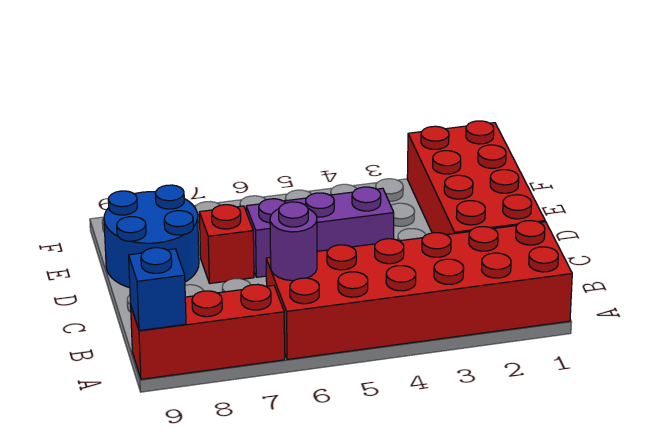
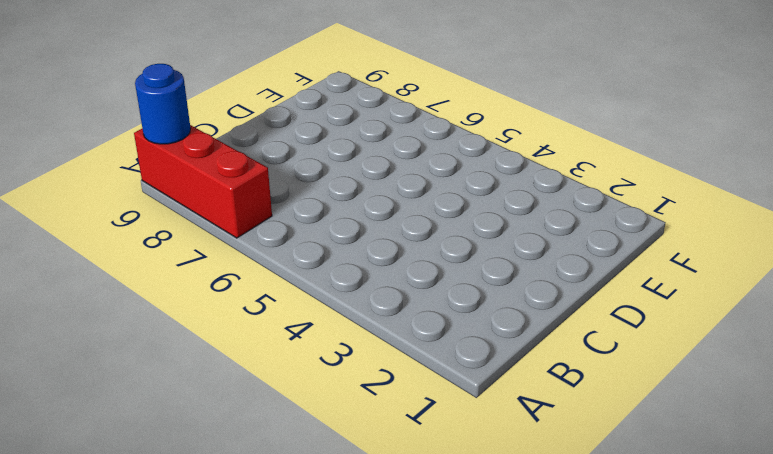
blue round brick A9 level 2 -> blue brick A9 level 2
none -> red brick A1:B6 level 1
none -> red brick C1:F2 level 1

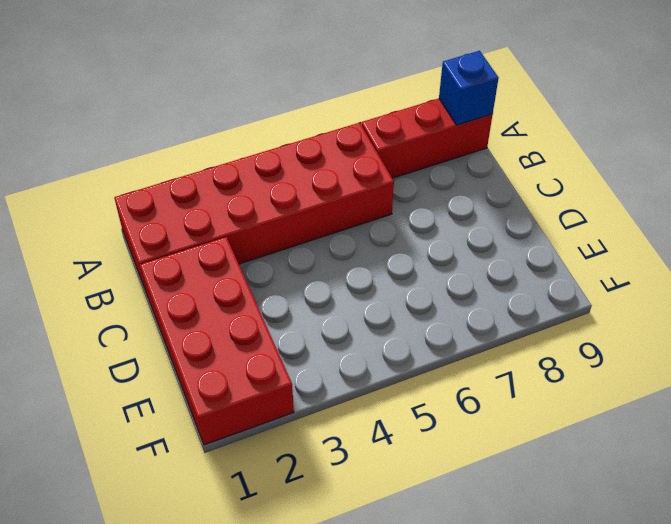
none -> purple brick D4:D6 level 1
none -> red brick D7 level 1

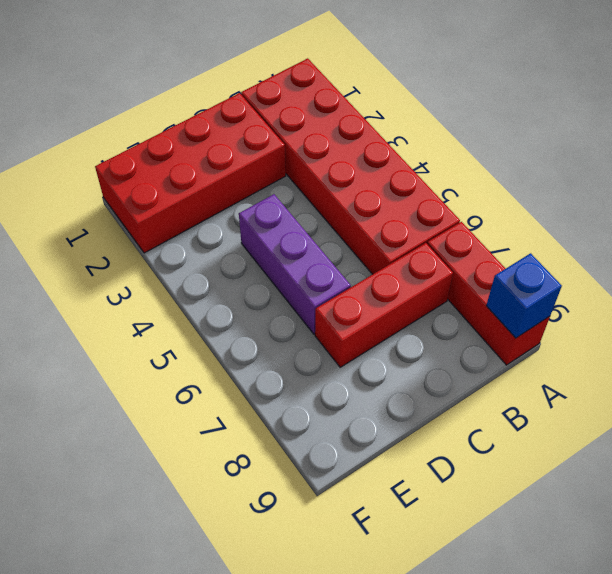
red brick B7:D7 level 1 -> red brick D7 level 1
none -> blue round brick D8:E9 level 1
none -> purple round brick B6 level 2

